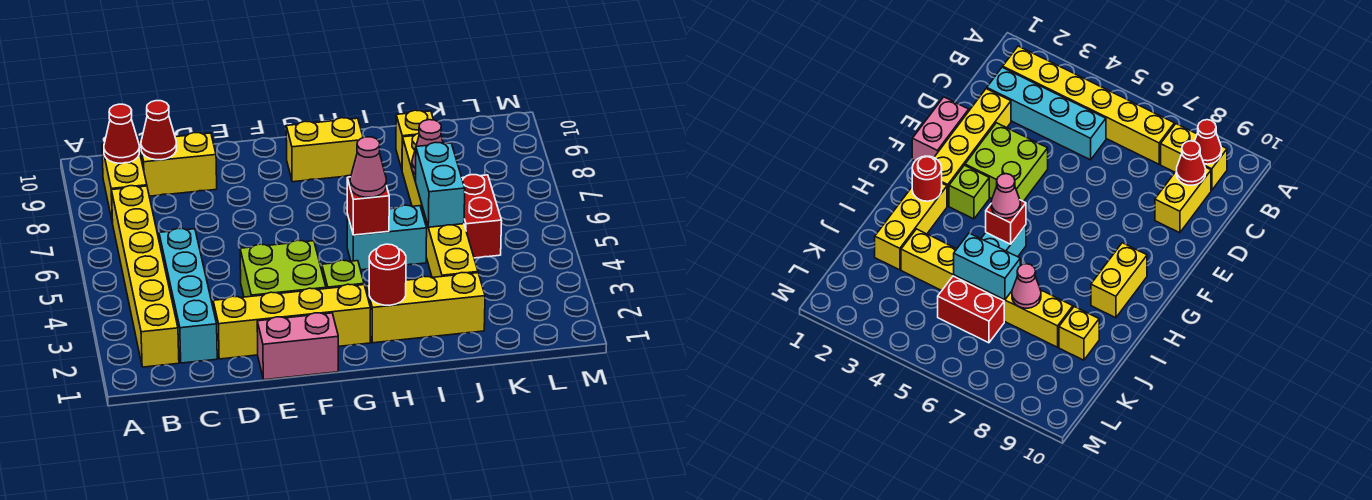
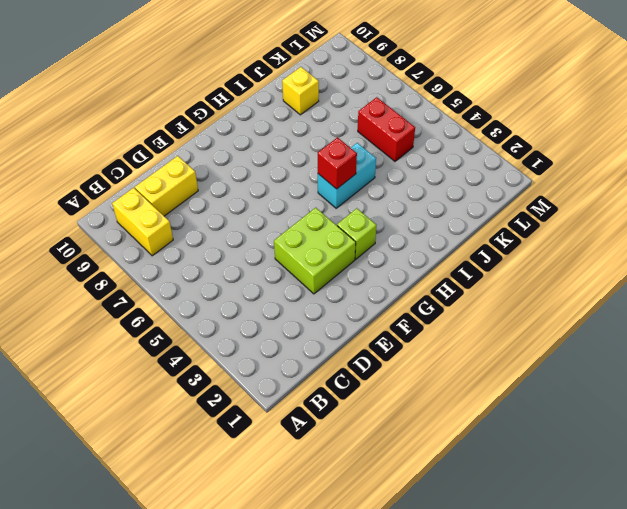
none -> yellow brick B2:B7 level 1
none -> cyan brick C2:C5 level 1
none -> yellow brick D2:G2 level 1

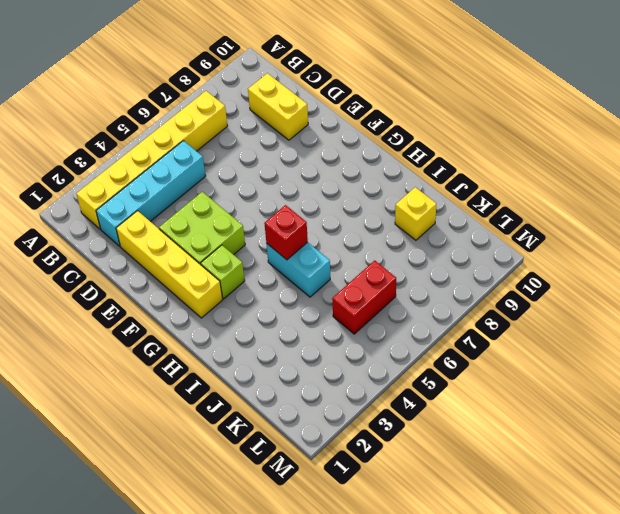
none -> yellow brick B8:B9 level 1
none -> pink brick E1:F1 level 1
none -> yellow brick G9:H9 level 1

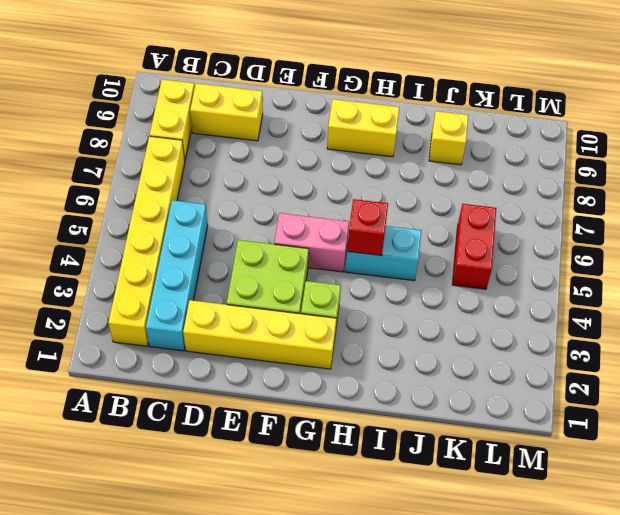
pink brick F5:G5 level 1 -> pink brick E1:F1 level 1
none -> yellow brick H2:J2 level 1
none -> yellow brick J3:J8 level 1
none -> red cone B9 level 2

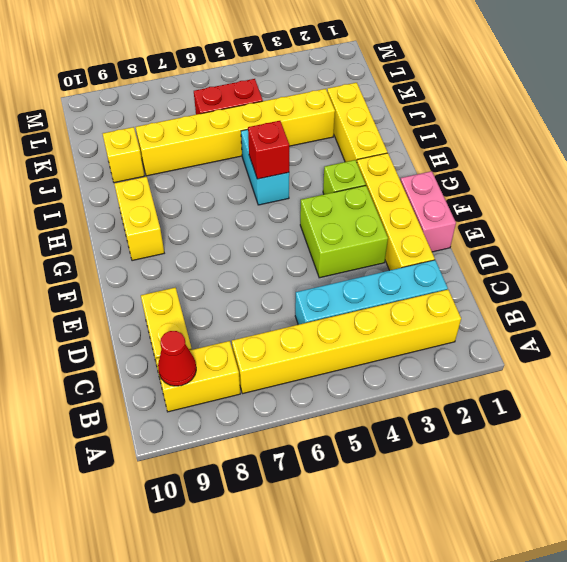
none -> red cone C9 level 2
none -> red round brick H2 level 2
none -> cyan brick J5:J6 level 2

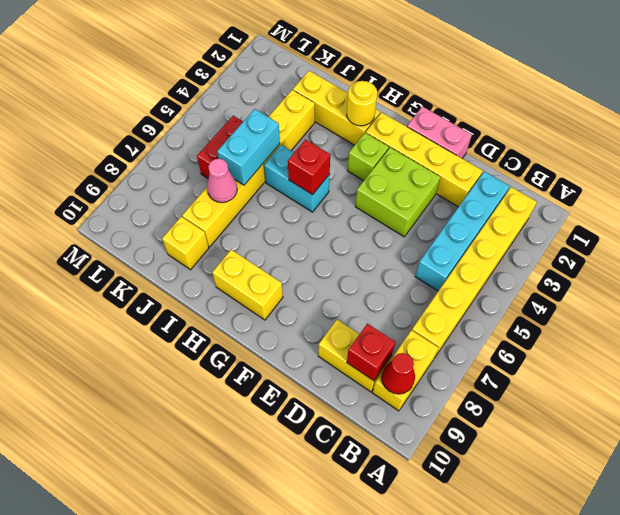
red brick C9 level 2 -> red cone C9 level 2
yellow round brick H2 level 2 -> red round brick H2 level 2
none -> pink cone H5 level 3

